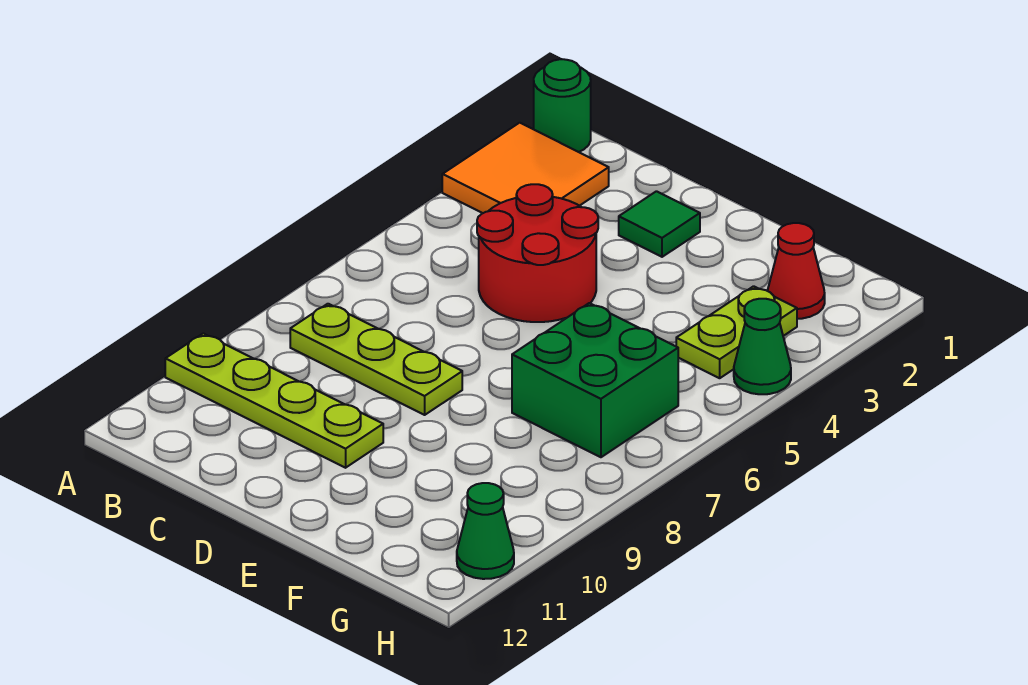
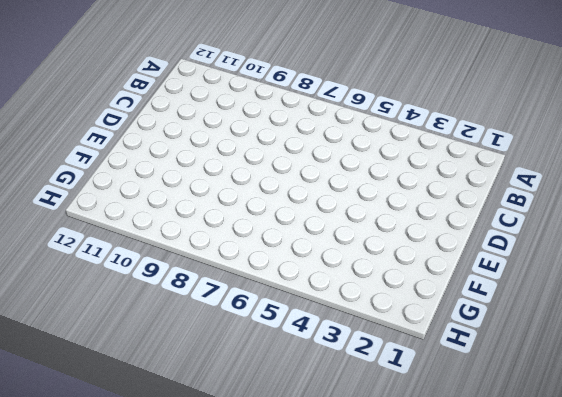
none -> green round brick A1 level 1
none -> orange tile A2:B3 level 1

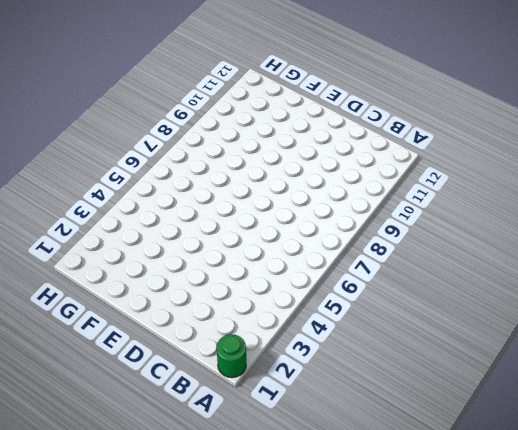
none -> orange tile A2:B3 level 1
none -> lime plate A10:D10 level 1

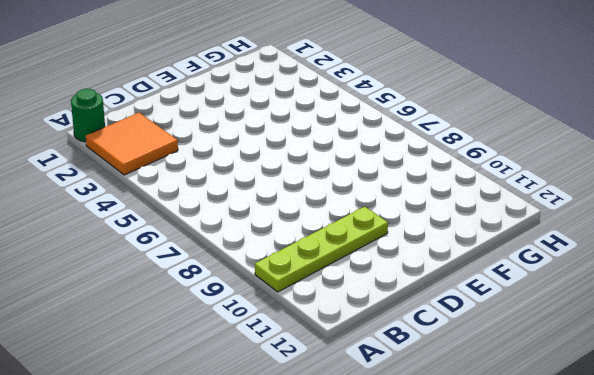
none -> lime plate B8:D8 level 1
none -> red round brick C4:D5 level 1

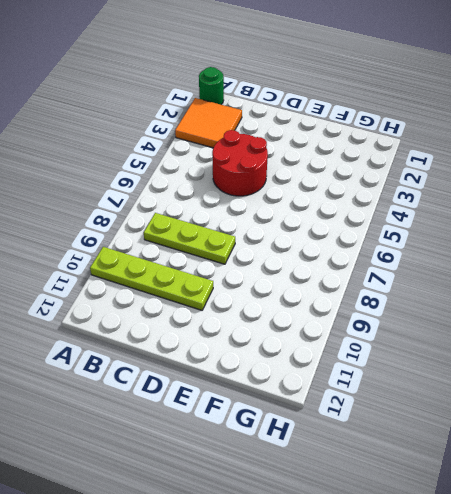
none -> green tile D2 level 1
none -> green brick F6:G7 level 1

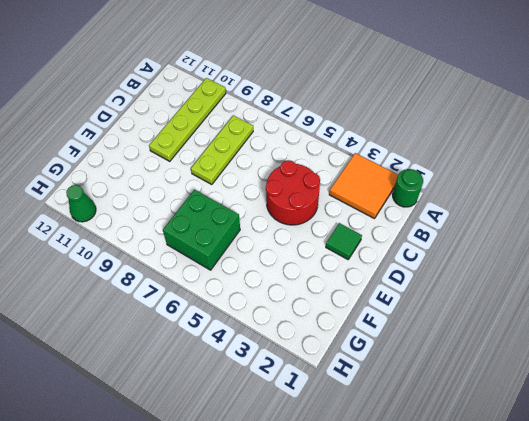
none -> red cone G2 level 1
none -> lime plate G3:G4 level 1

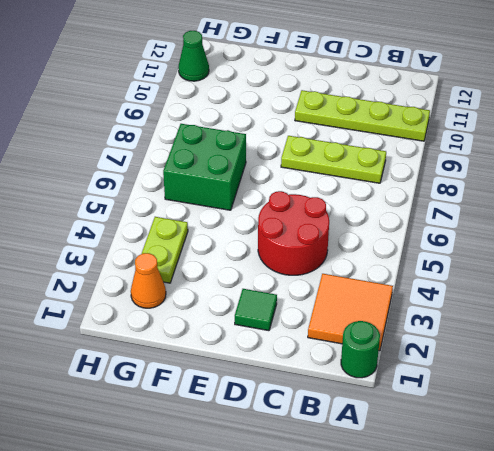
orange cone G2 level 1 -> red cone G2 level 1
none -> green cone H4 level 1

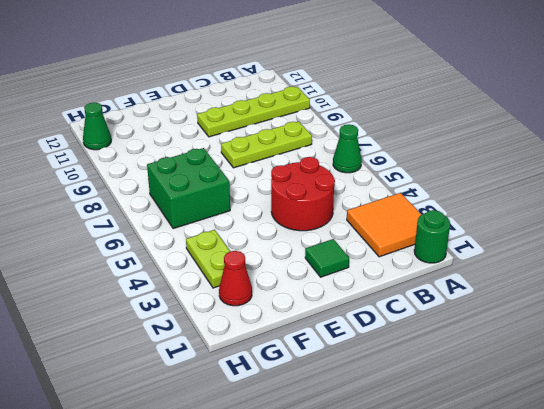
green cone A6 level 1 -> green cone H4 level 1

